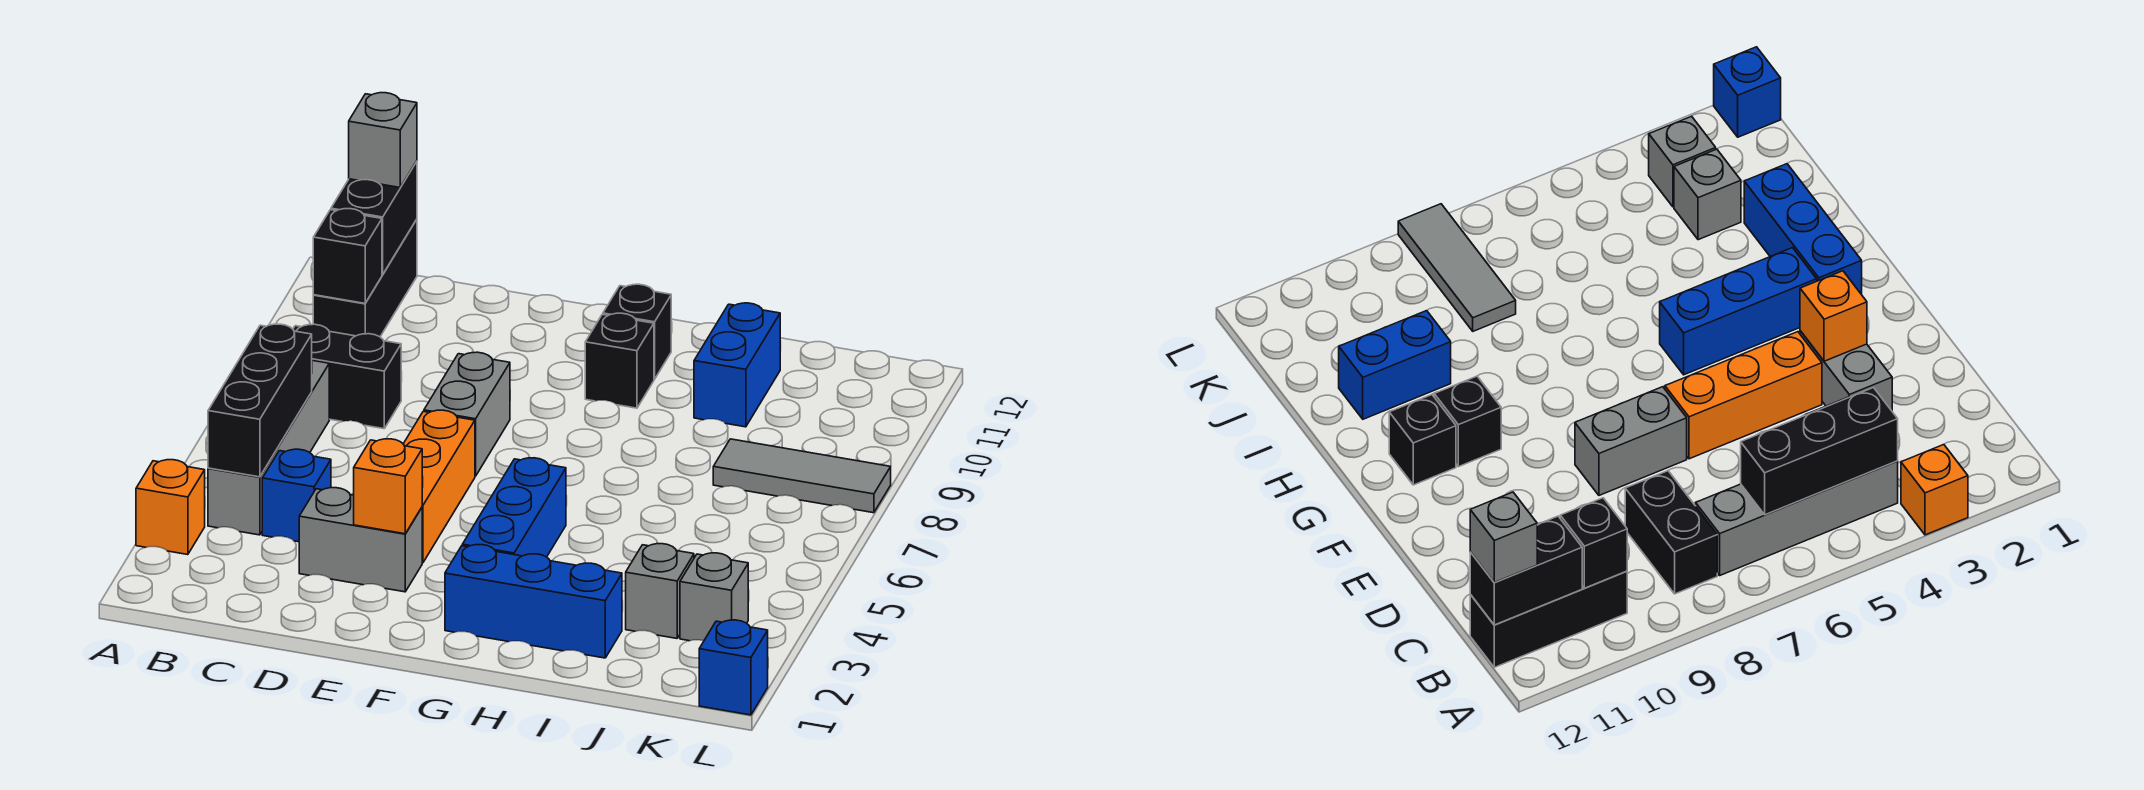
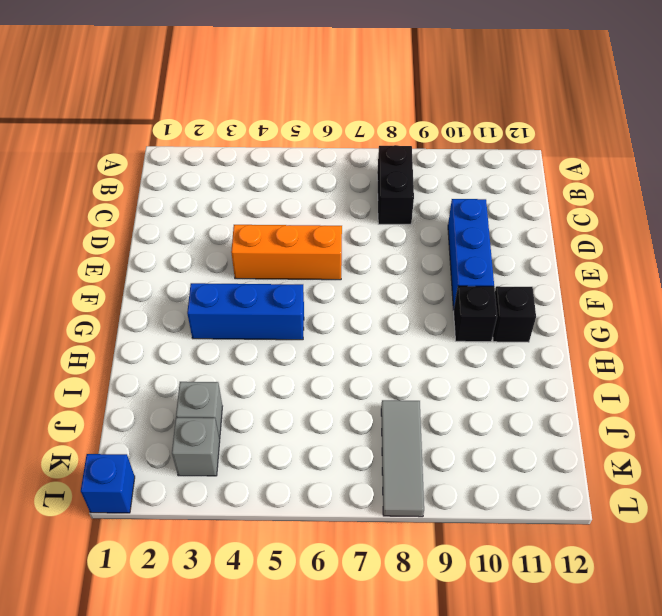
blue brick D10:F10 level 1 -> blue brick G2:I2 level 1
none -> orange brick A3 level 1
none -> grey brick B4:B7 level 1
none -> black brick B10:B12 level 1

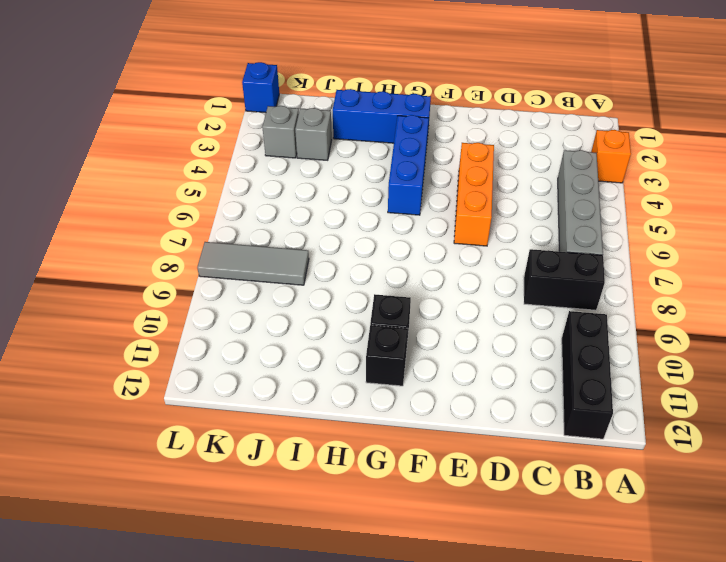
none -> blue brick C4 level 1
none -> grey brick D3:E3 level 1
none -> grey brick E7:E8 level 1

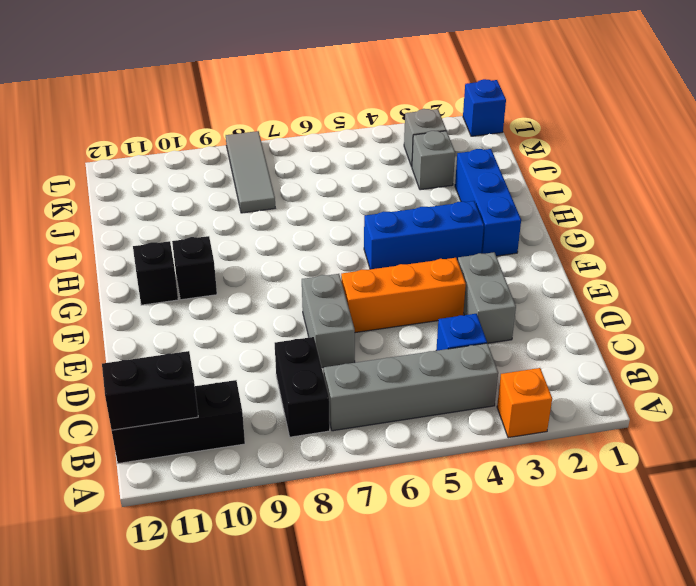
grey brick D7:E7 level 1 -> grey brick E7:E8 level 1
none -> blue brick I10:I11 level 1
none -> black brick B4:B6 level 2
none -> black brick B10 level 2

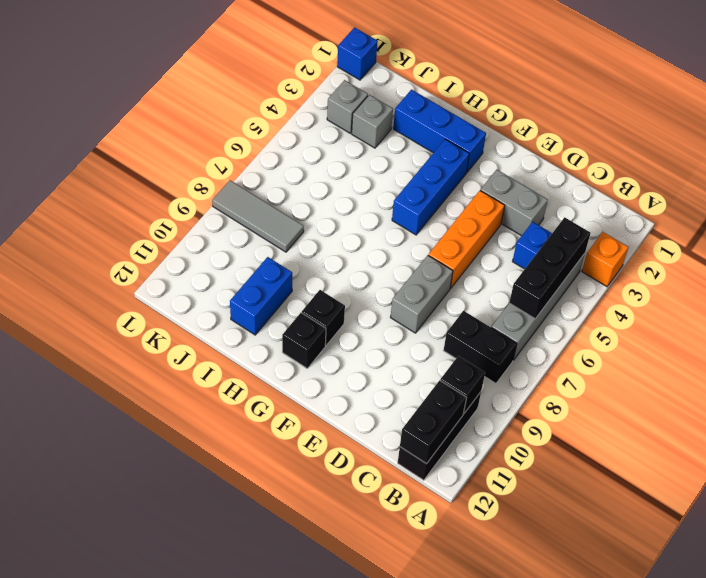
none -> orange brick E3 level 2
none -> grey brick B12 level 3

